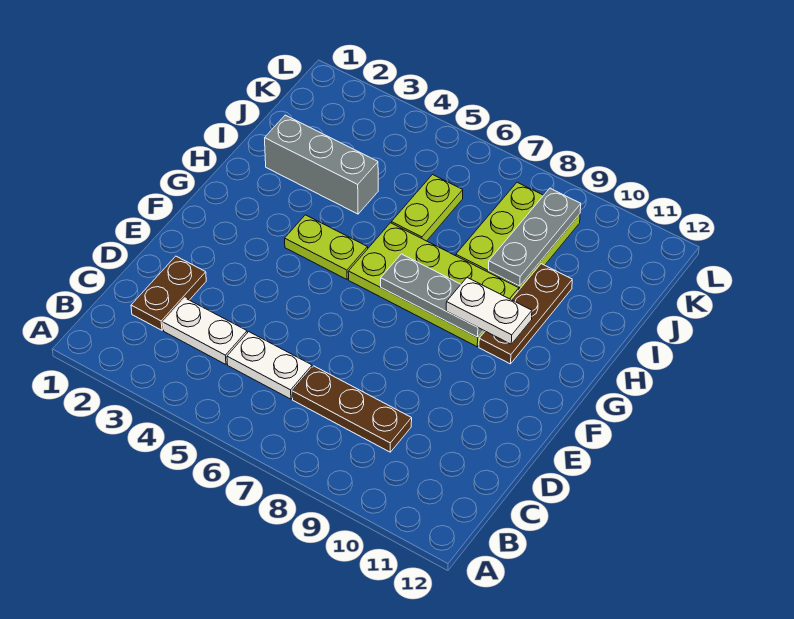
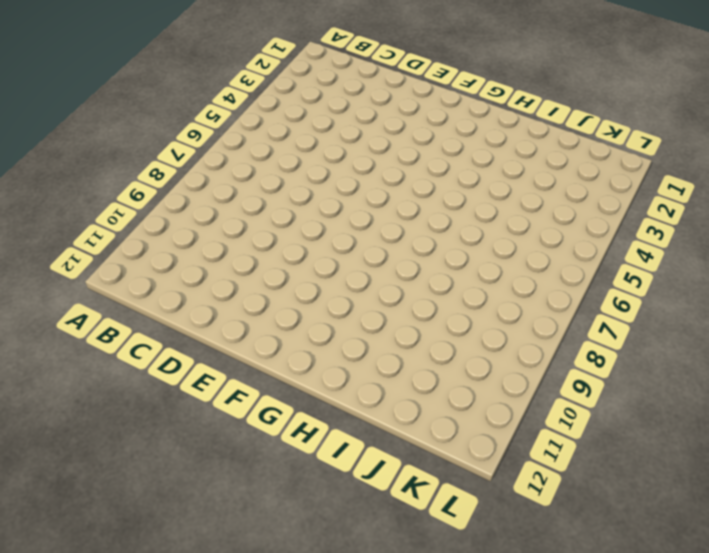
none -> brown plate C2:D2 level 1
none -> white plate C3:C4 level 1
none -> white plate C5:C6 level 1

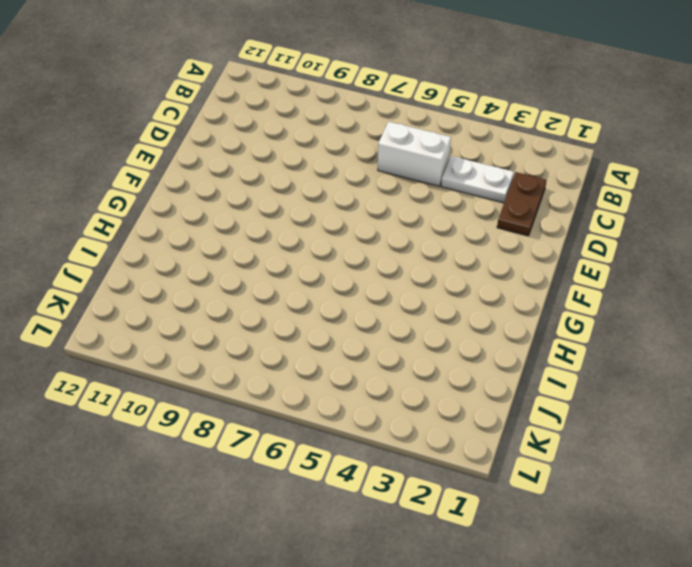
white brick C5:C6 level 1 -> white plate C5:C6 level 1
none -> brown plate C7:C9 level 1
none -> lime plate G4:G5 level 1
none -> lime plate G6:H9 level 1

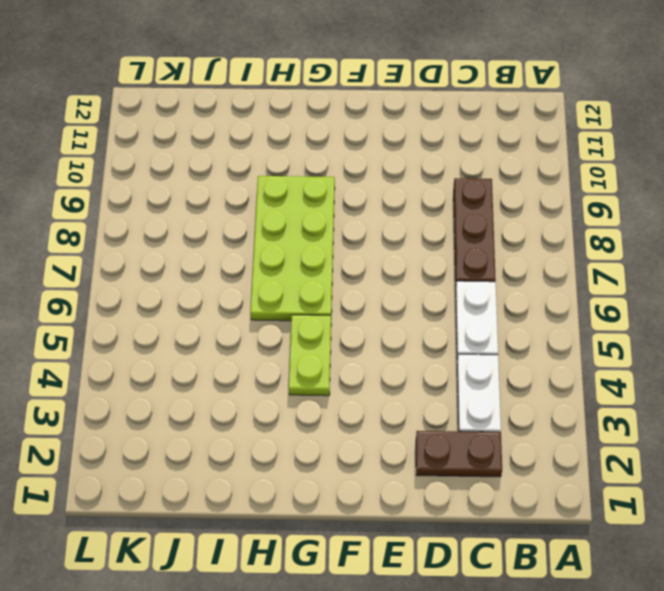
none -> brown plate G10:I10 level 1
none -> grey brick I2:I4 level 1
none -> lime plate I6:J6 level 1

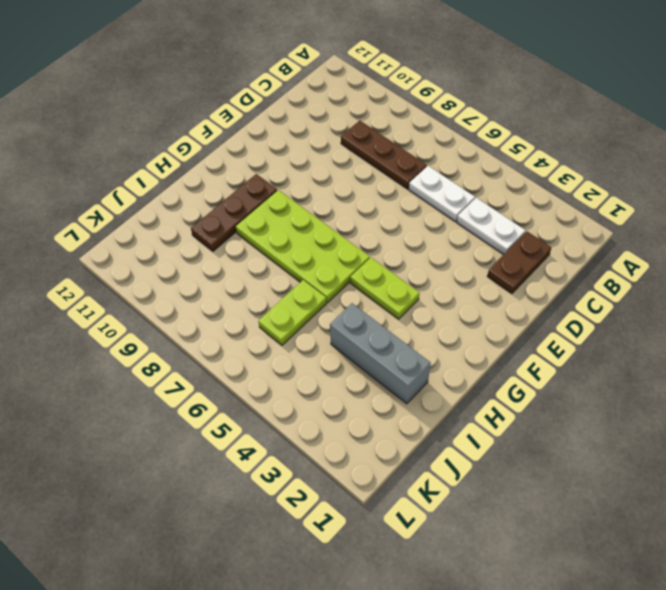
none -> lime plate I8:K9 level 1
none -> grey plate G7:G9 level 2
none -> grey plate I9:K9 level 2

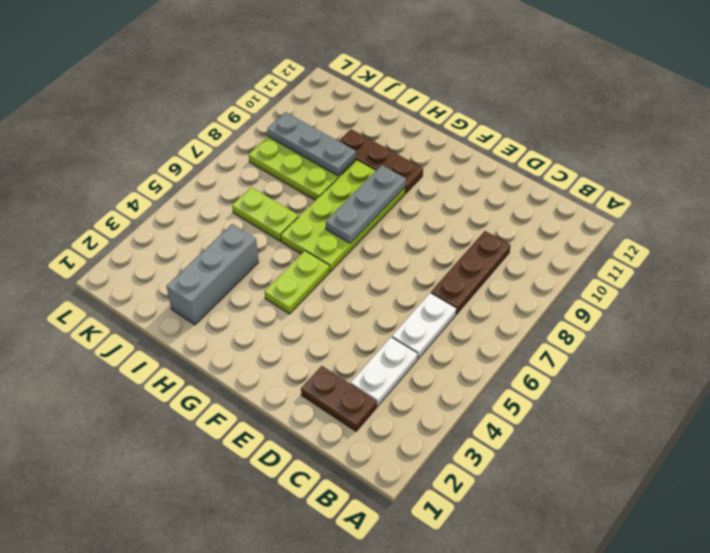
none -> white plate G9:G10 level 3

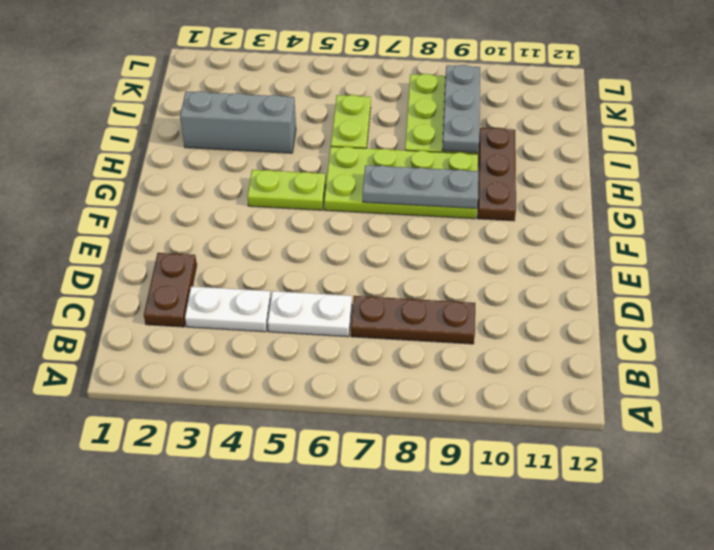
none -> white plate G9:G10 level 3

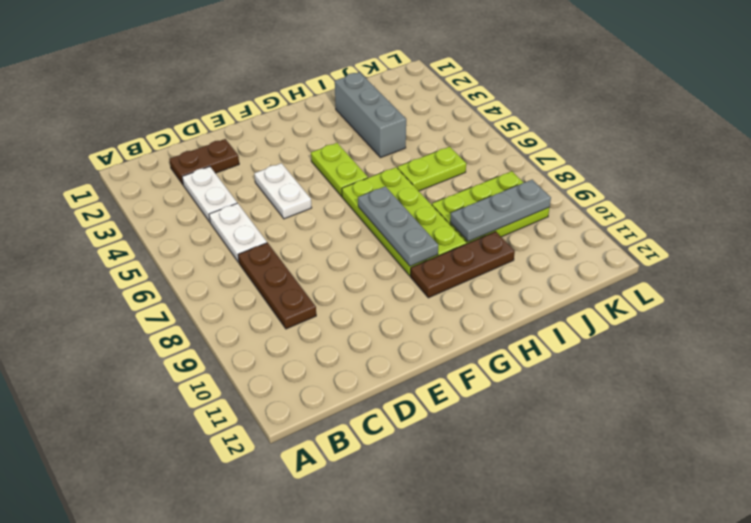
white plate E4:E5 level 1 -> white plate G9:G10 level 3

